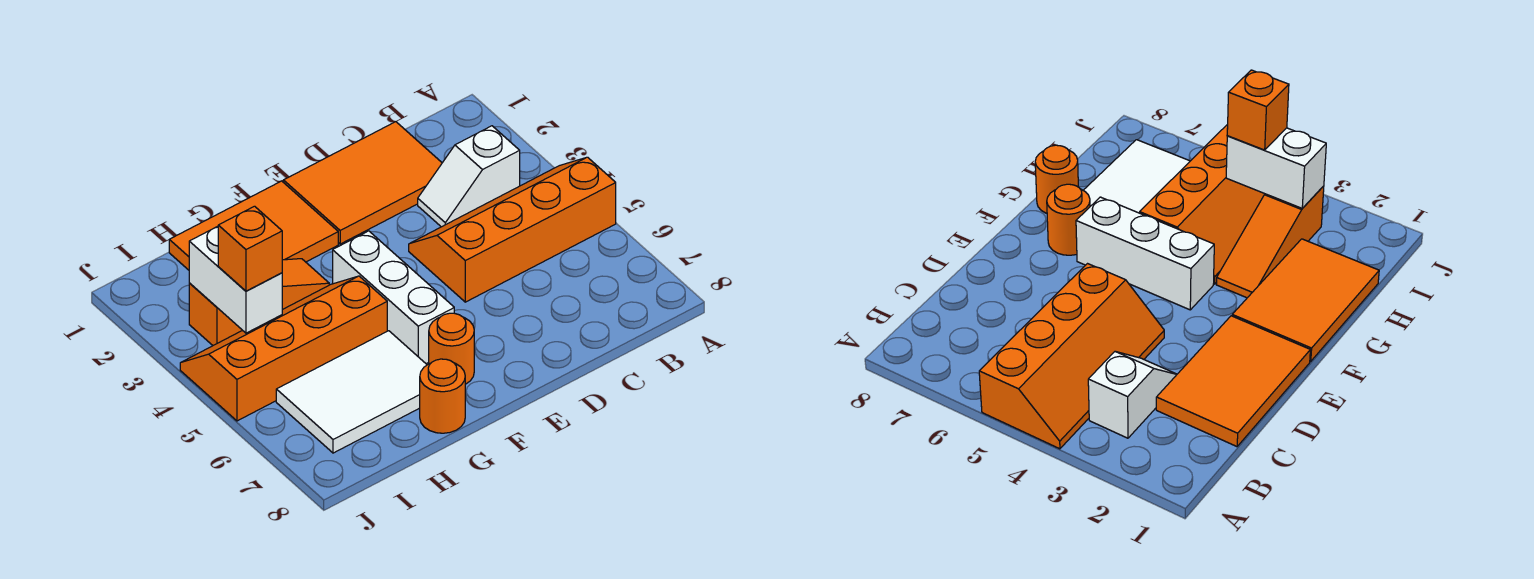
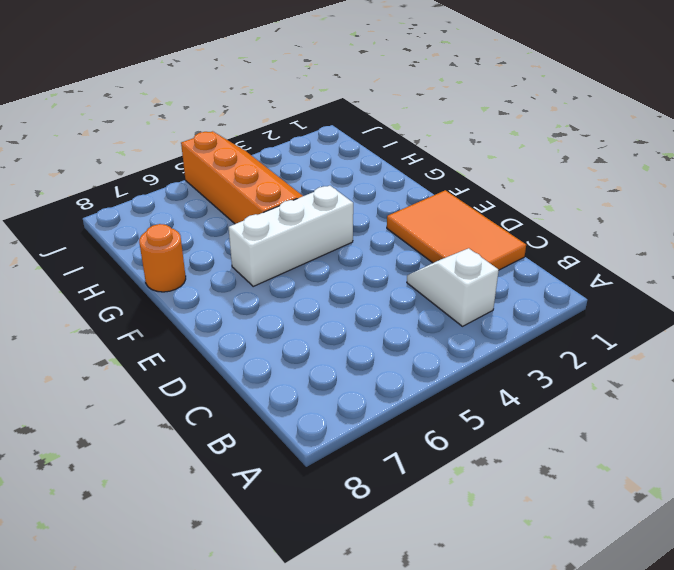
none -> orange slope A4:D5 level 1 top 5
none -> orange tile F1:H2 level 1
none -> orange round brick F7 level 1

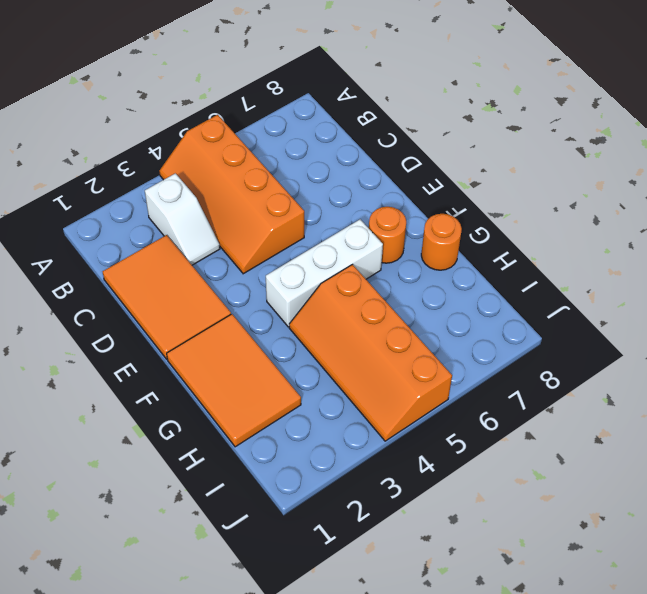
none -> orange slope G3:I3 level 1 top I
none -> white tile G6:I7 level 1
none -> white brick I3:I4 level 2

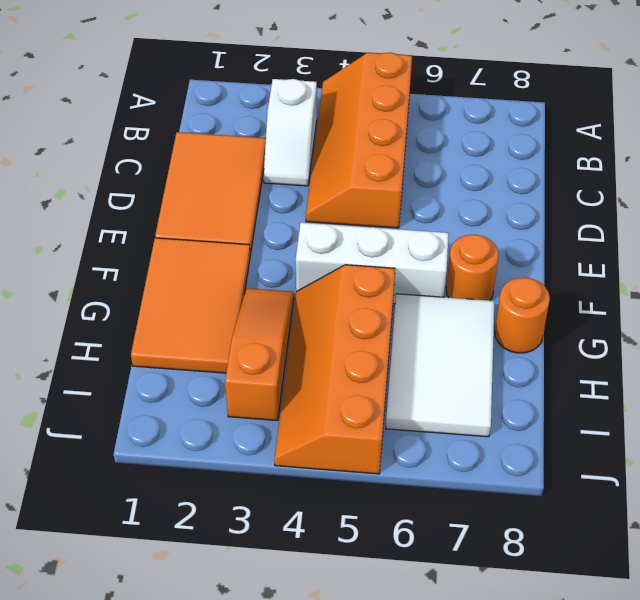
none -> white brick I3:I4 level 2
none -> orange brick I4 level 3

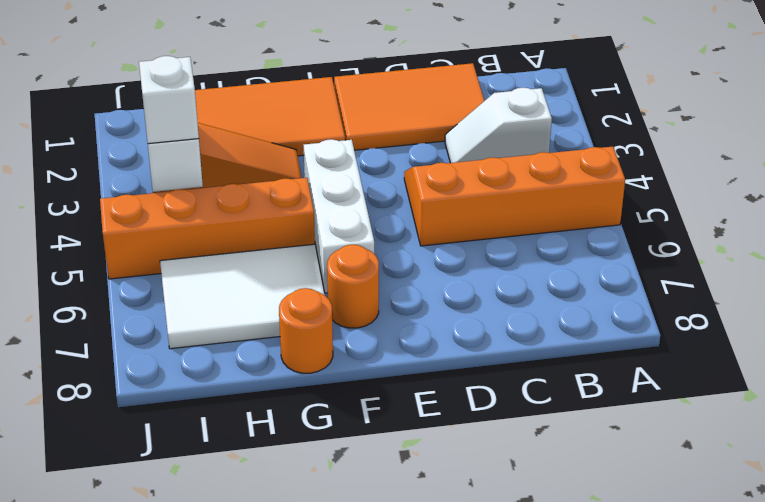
white brick I4 level 3 -> orange brick I4 level 3

